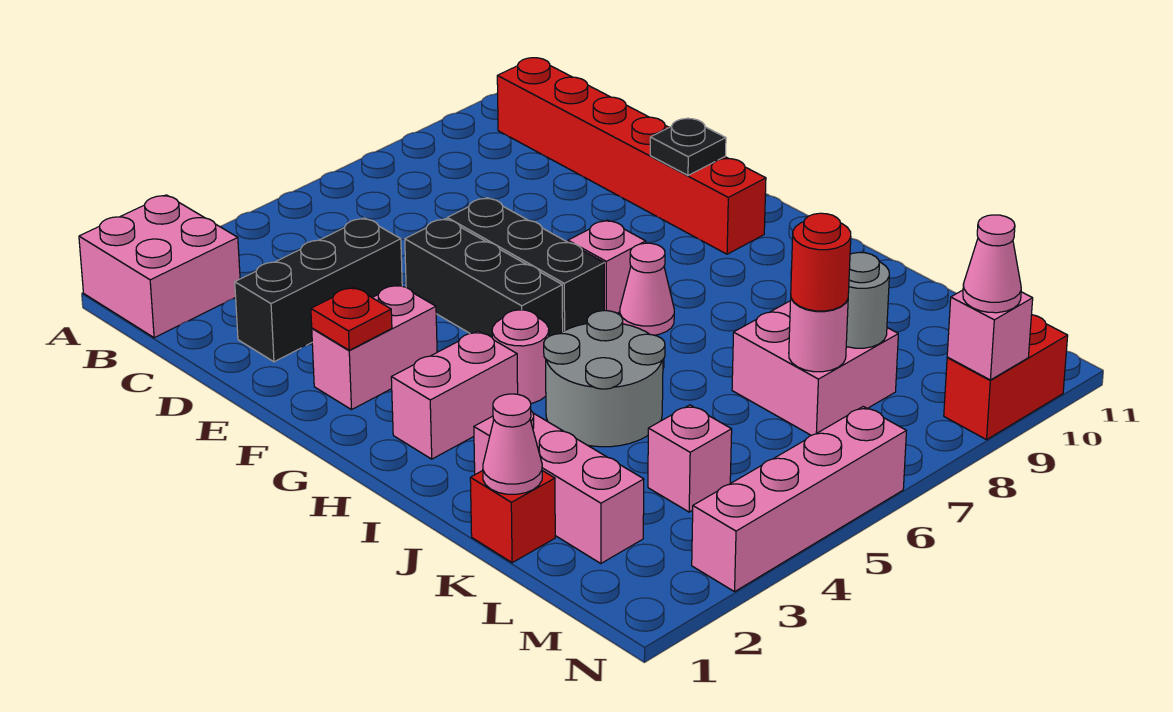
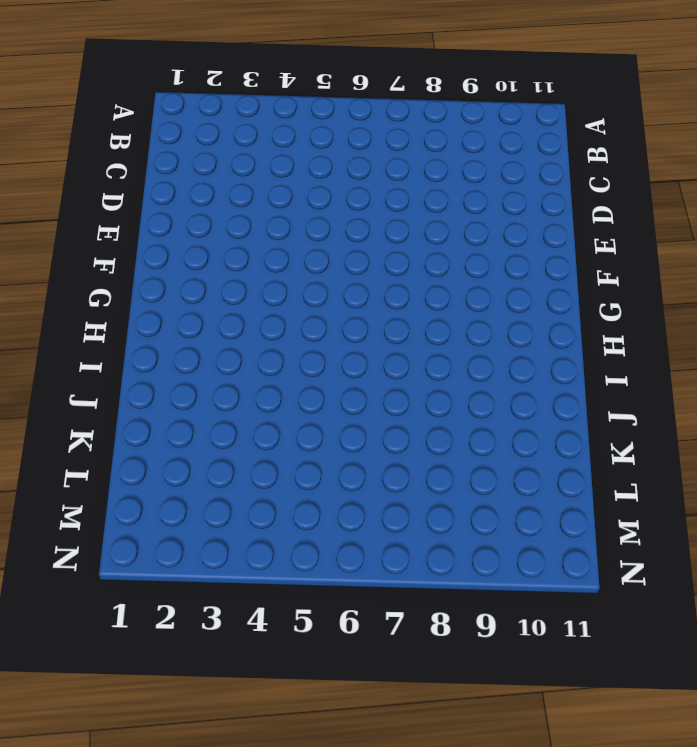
none -> pink brick A1:B2 level 1
none -> red brick B10:G10 level 1
none -> black brick D2:D4 level 1

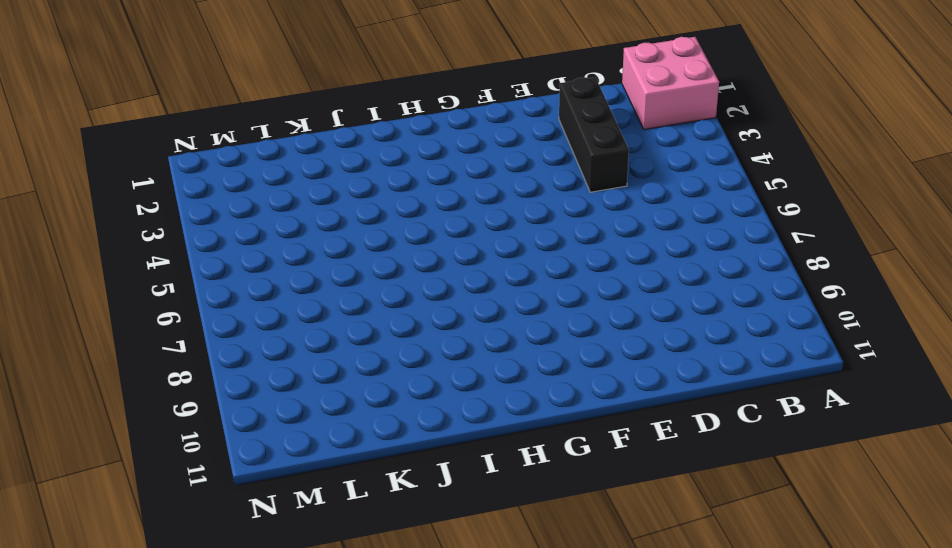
none -> red brick B10:G10 level 1
none -> black brick E5:G5 level 1
none -> black brick E6:G6 level 1

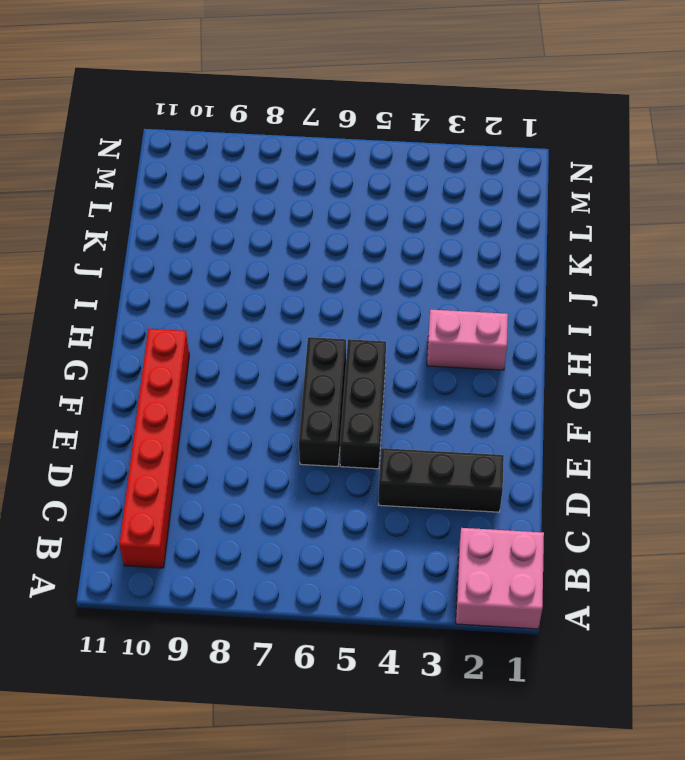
none -> pink brick F2:F3 level 1
none -> pink brick G7 level 1
none -> pink round brick H4 level 1

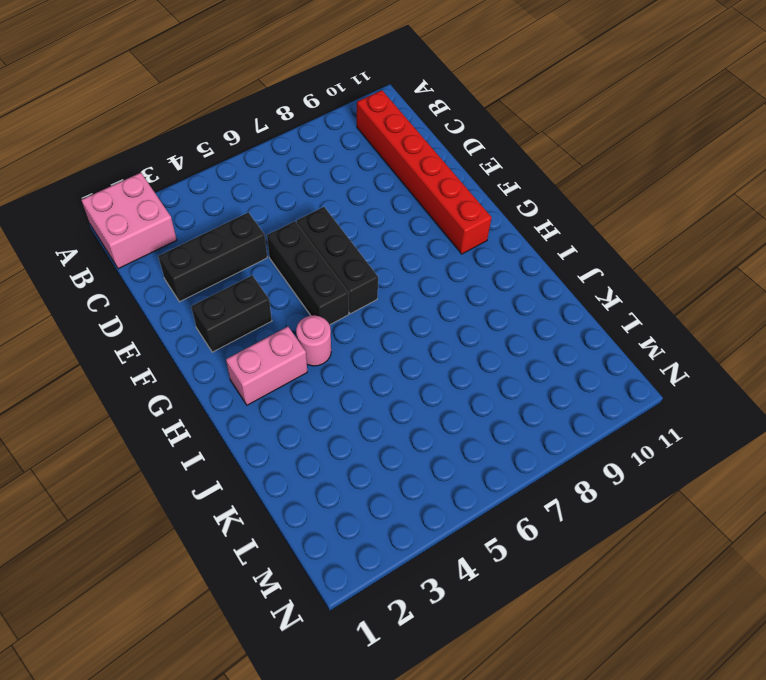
black brick F2:F3 level 1 -> pink brick F2:F3 level 1
none -> pink brick G7 level 1
none -> pink cone H7 level 1
none -> grey round brick I4:J5 level 1

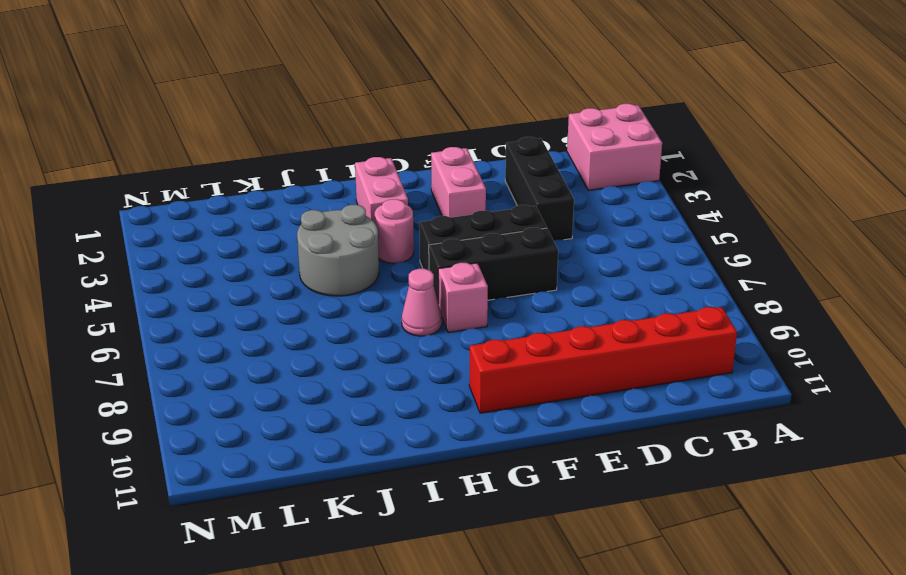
none -> pink brick J2:L2 level 1
none -> red brick K1 level 1
none -> pink brick K7:L8 level 1

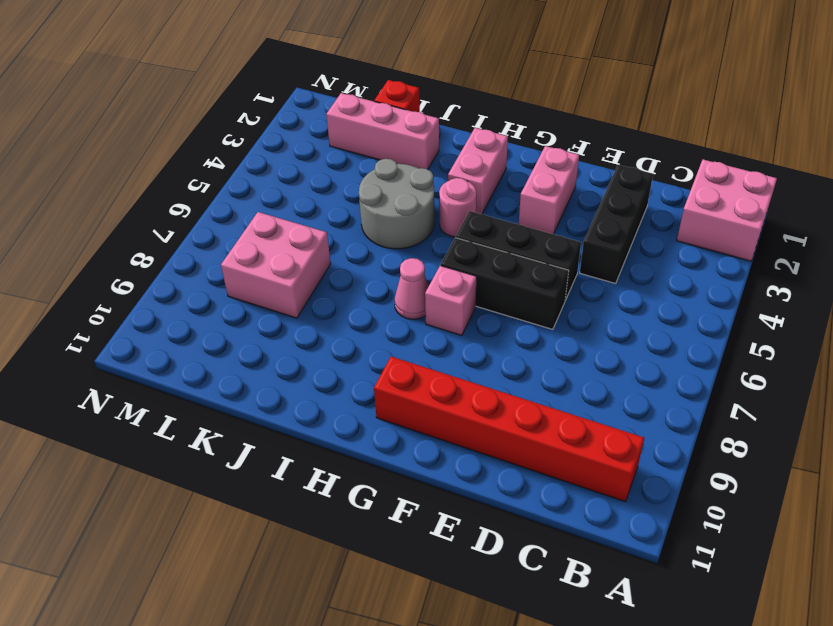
none -> pink brick L4 level 1
none -> pink brick N3:N6 level 1
none -> red brick N9:N10 level 1

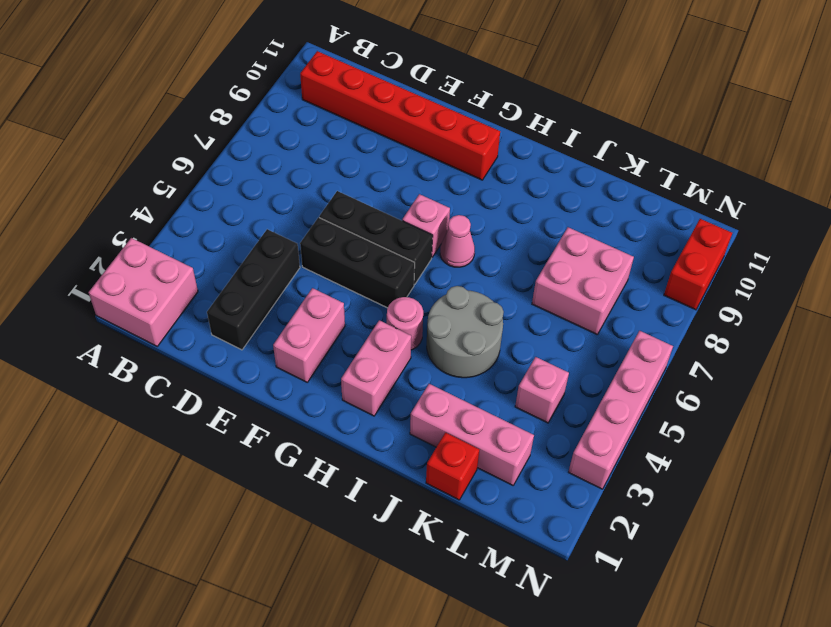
none -> red plate F2 level 2
none -> black plate F10 level 2
none -> pink cone K1 level 2

